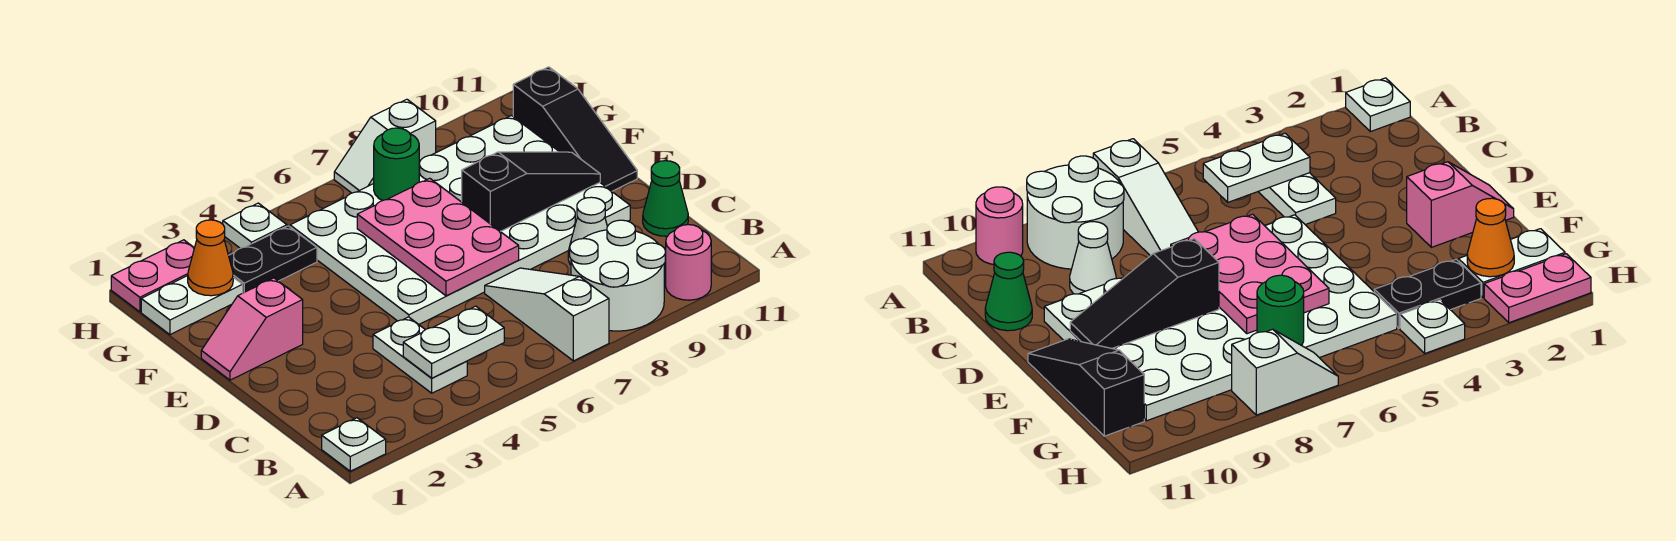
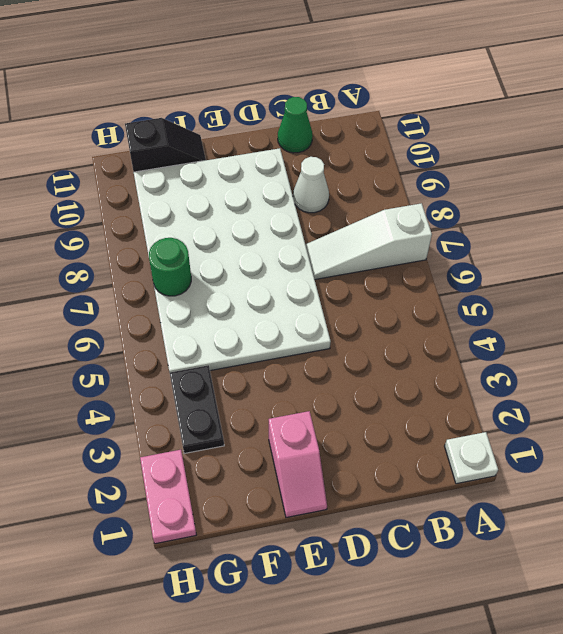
black slope F11:G11 level 1 top G -> black slope E11:G11 level 1 top G
none -> white round brick A8:B9 level 1
none -> pink round brick A10 level 1
none -> white plate B4:C4 level 1

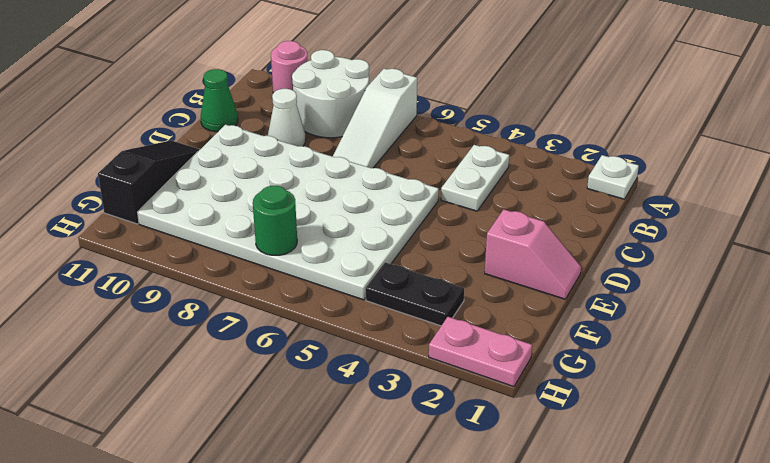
none -> white plate G1:G2 level 1
none -> white plate H4 level 1
none -> white slope H7:H8 level 1 top 8

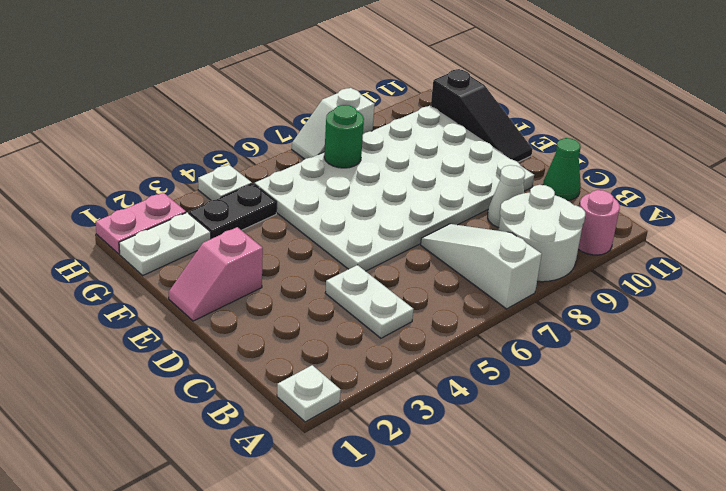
none -> white plate B4:B5 level 2
none -> pink plate D6:F7 level 2
none -> black slope E8:E10 level 2 top 8

